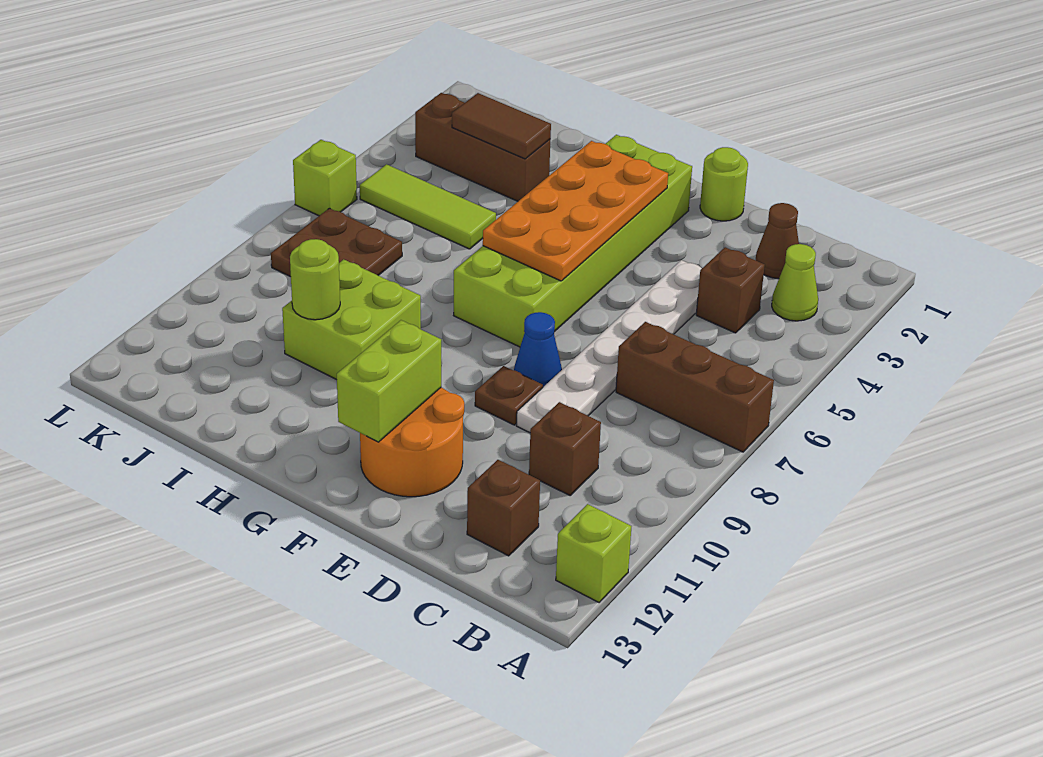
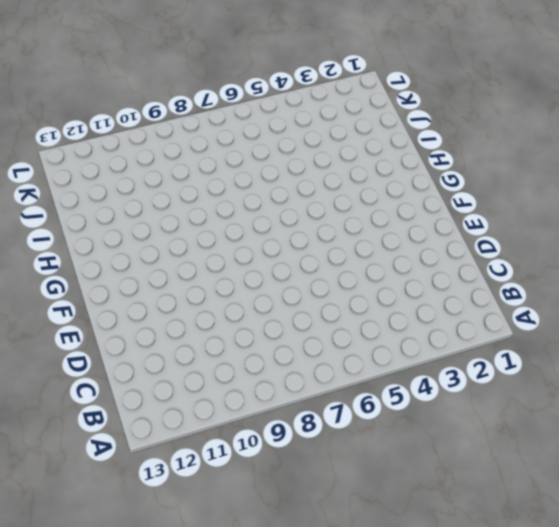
none -> brown brick A7:C7 level 1
none -> lime brick A12 level 1
none -> lime cone B3 level 1

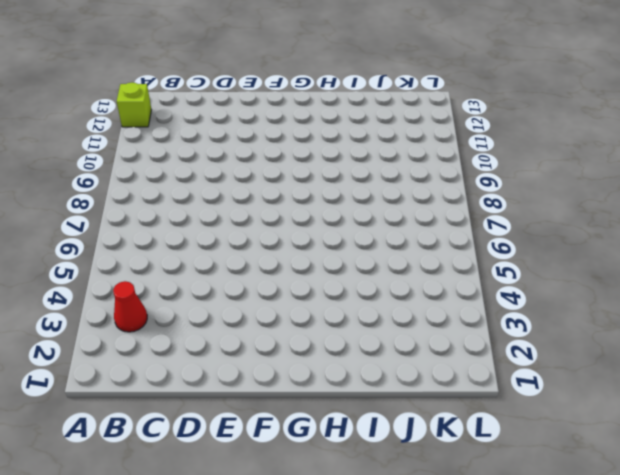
red cone B3 level 1 -> lime cone B3 level 1
none -> brown brick A7:C7 level 1
none -> brown cone C2 level 1
none -> brown brick C4 level 1

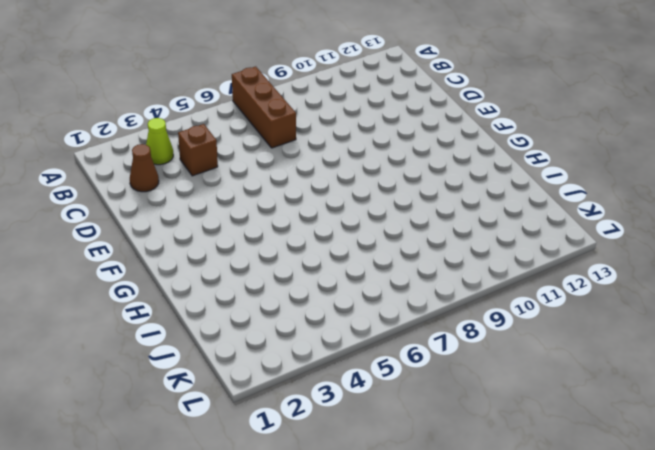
none -> lime brick A12 level 1
none -> brown brick C10 level 1
none -> brown brick C12 level 1

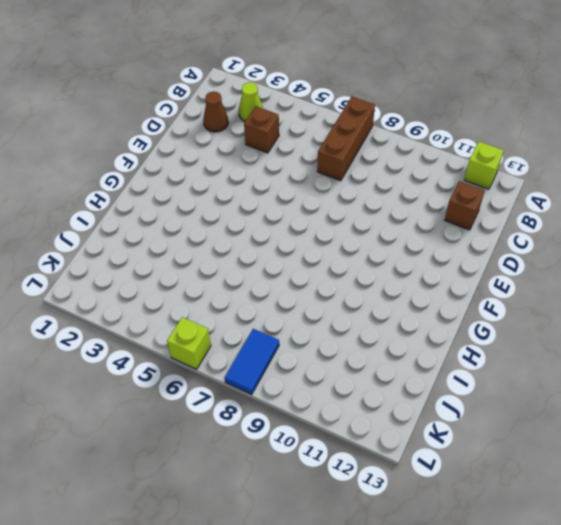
blue tile K8:L8 level 1 -> brown plate J7:K8 level 1
none -> brown brick C10 level 1
none -> white plate D4:D9 level 1
none -> lime round brick E1 level 1

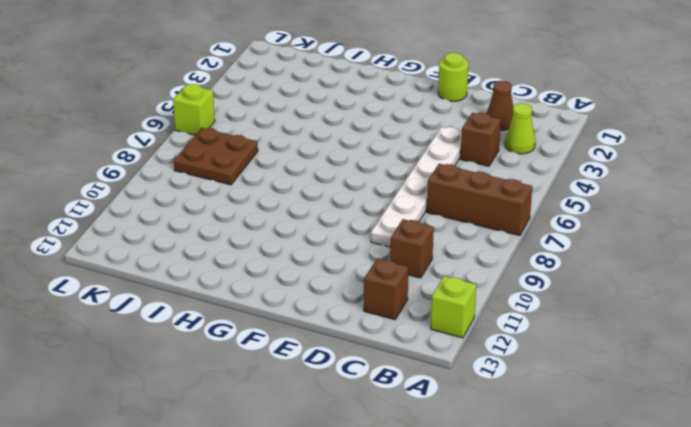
none -> blue cone E8 level 1
none -> brown plate E9 level 1
none -> orange round brick E11:F12 level 1

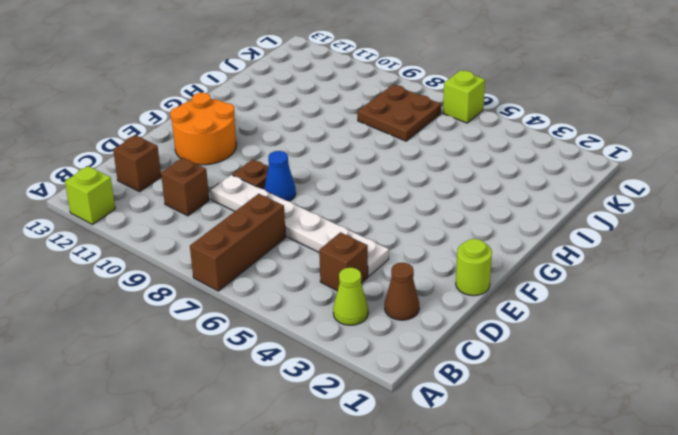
none -> lime brick F2:G7 level 1
none -> lime brick H9:I10 level 1
none -> brown brick I3:K3 level 1

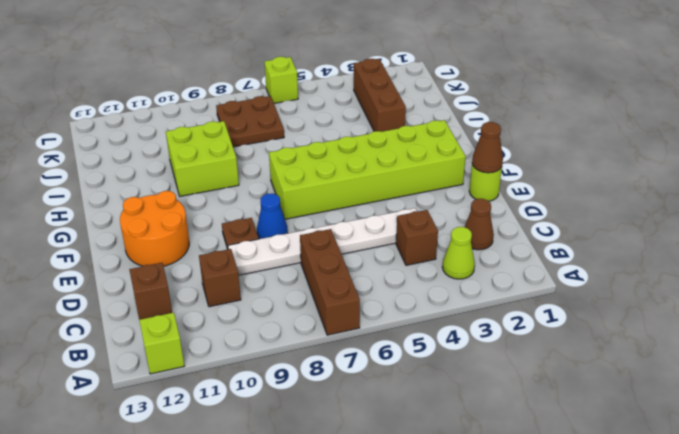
brown cone E1 level 2 -> none
none -> lime tile I5:K5 level 1
none -> orange plate F3:G6 level 2
none -> lime brick F11:F12 level 2

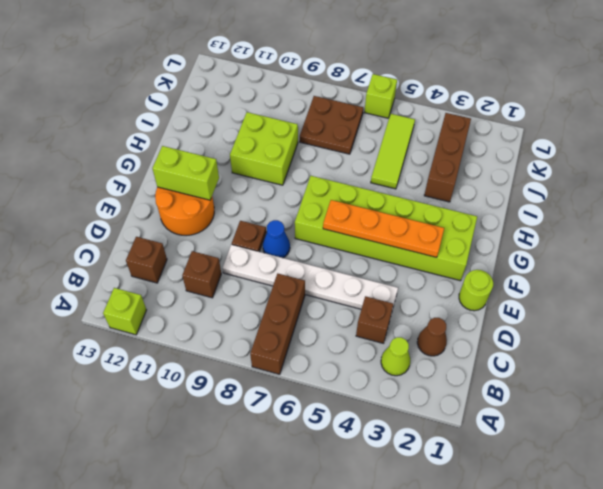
orange plate F3:F6 level 2 -> orange plate F3:G6 level 2
none -> brown tile I3:J3 level 2
none -> lime round brick I10 level 2

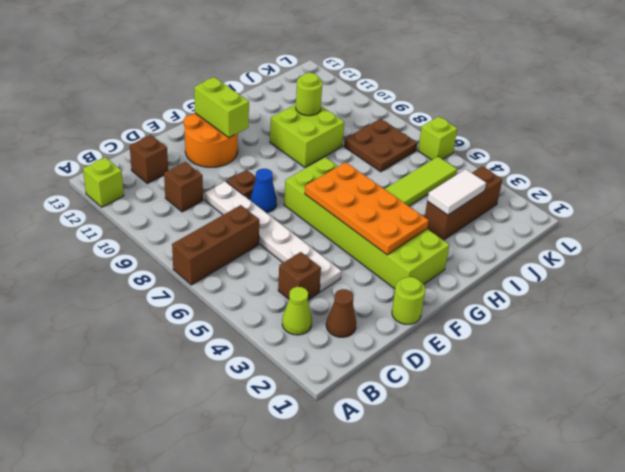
white tile I3:J3 level 2 -> brown tile I3:J3 level 2

